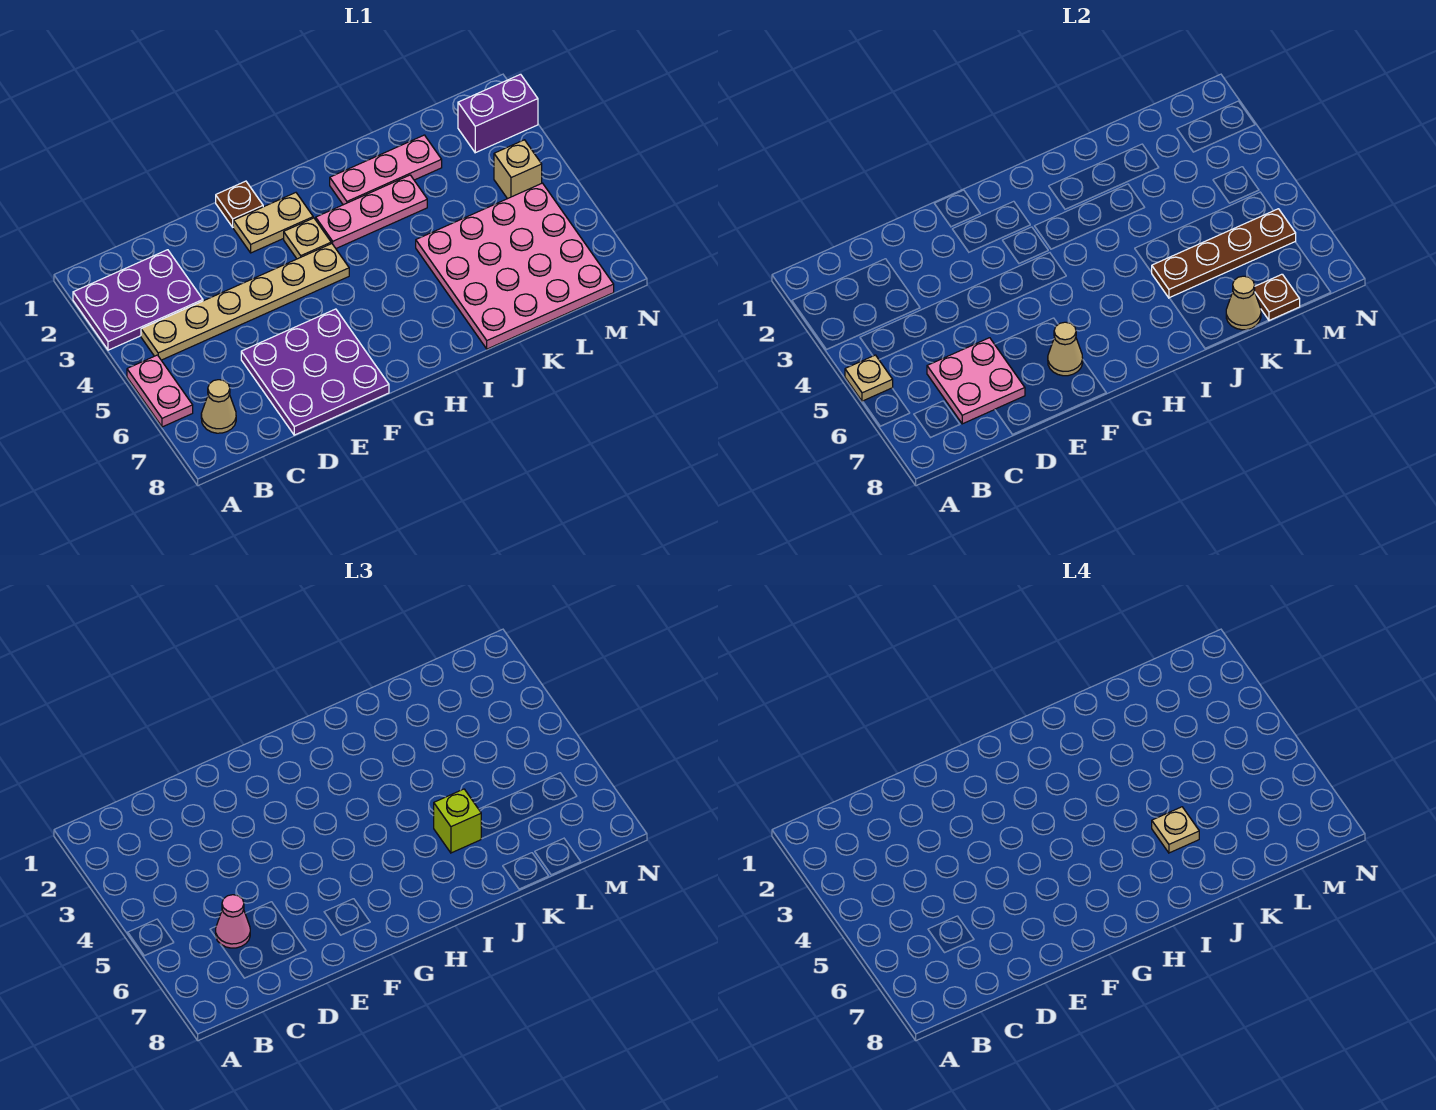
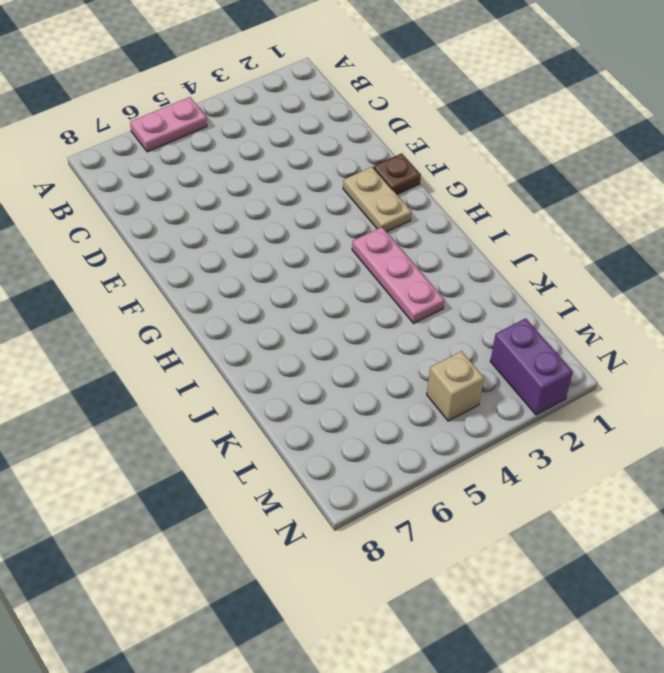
none -> purple plate A2:C3 level 1
none -> tan plate B4:G4 level 1
none -> tan cone B7 level 1

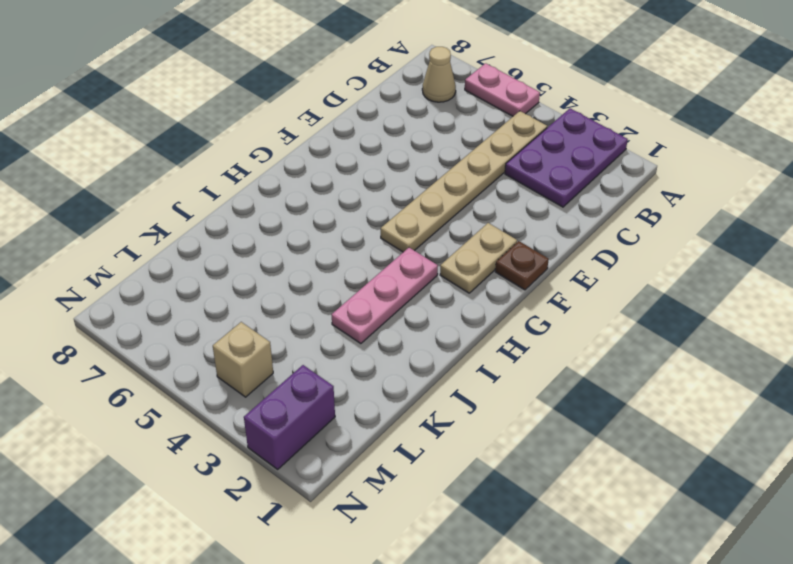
none -> purple plate D6:F8 level 1
none -> tan plate G3 level 1
none -> pink plate I2:K2 level 1

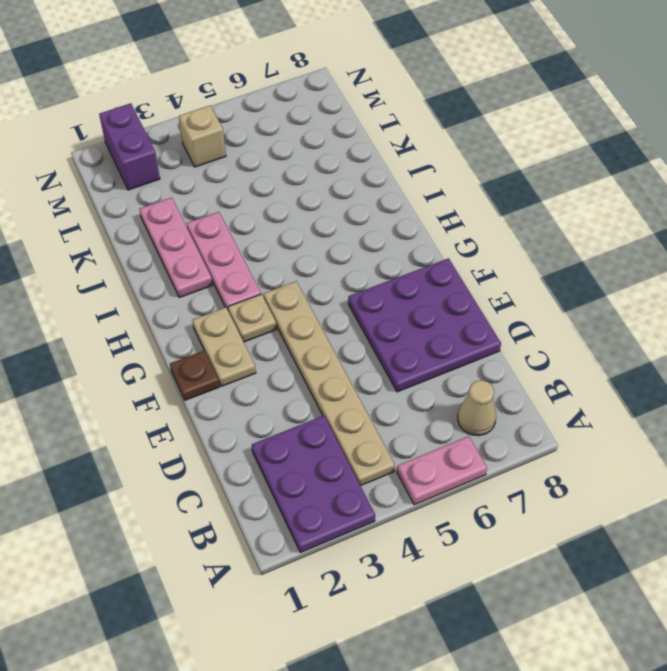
none -> pink plate J5:M8 level 1
none -> tan plate A5 level 2
none -> pink plate C6:D7 level 2

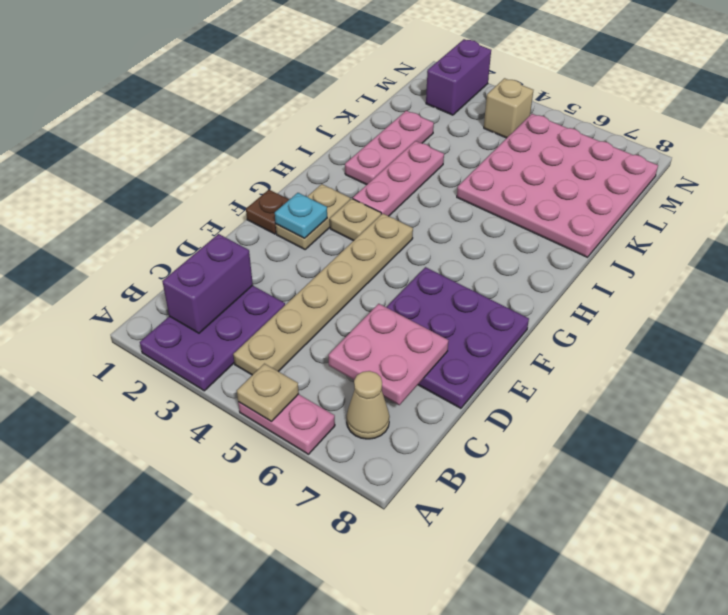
purple brick B2:C2 level 2 -> none
cyan plate F2 level 2 -> none
none -> tan cone F7 level 2
none -> brown plate J6:M6 level 2
none -> tan cone K8 level 2

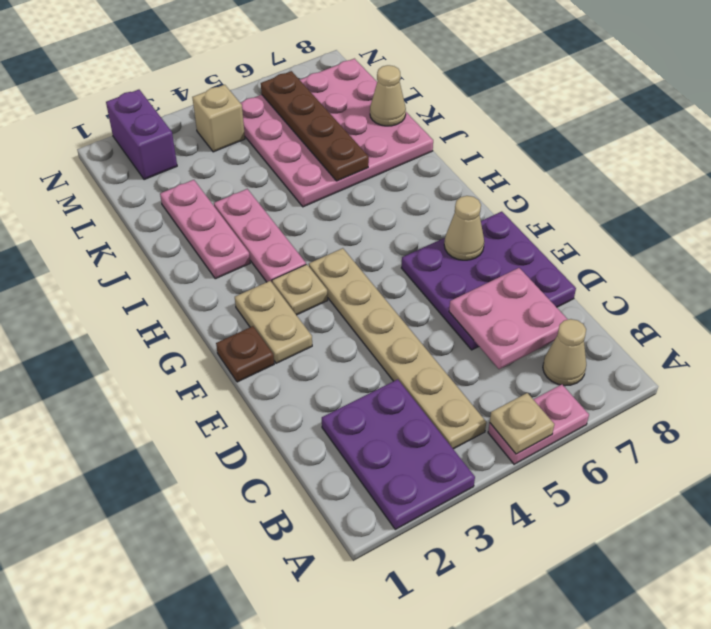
none -> brown plate L8 level 2
none -> pink cone C6 level 3
none -> lime brick J6 level 3

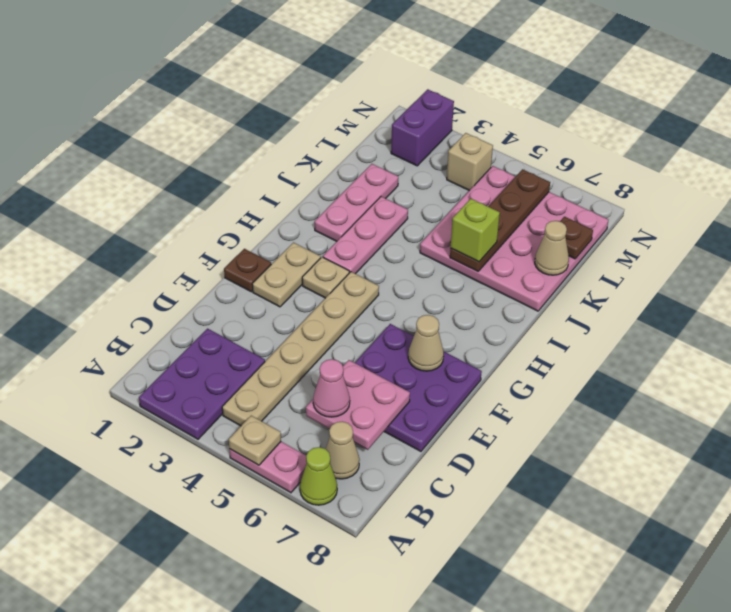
lime cone A7 level 1 -> none
none -> tan plate J6 level 4

